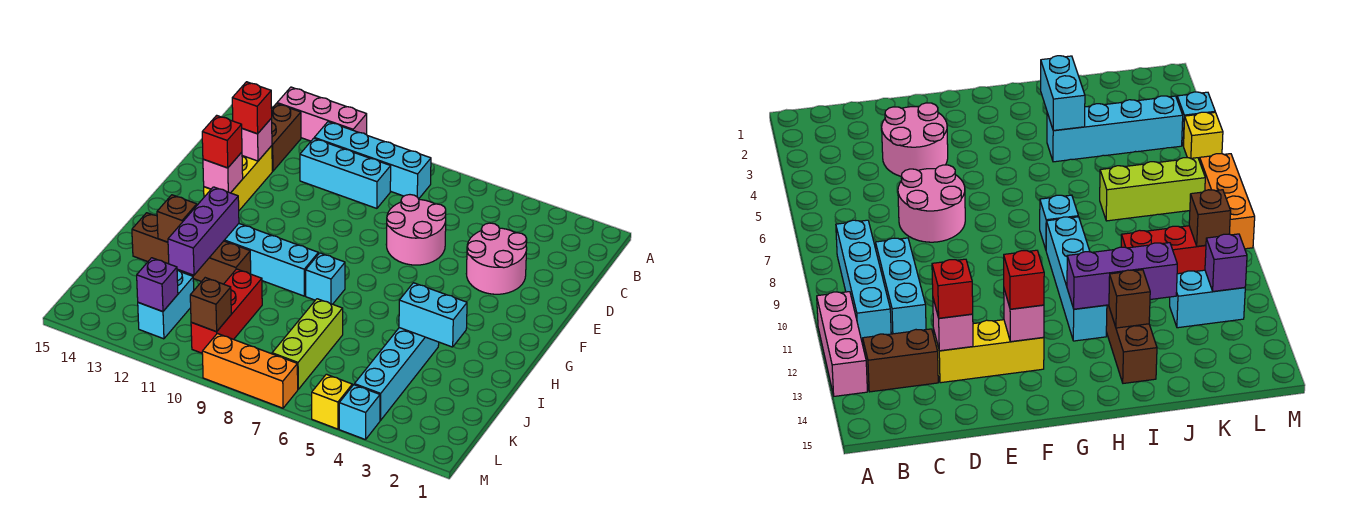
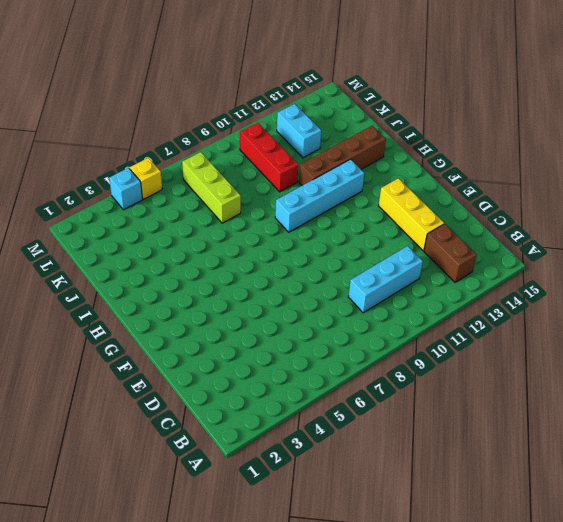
none -> pink brick A11:A13 level 1
none -> cyan brick B8:B11 level 1
none -> pink round brick D3:E4 level 1

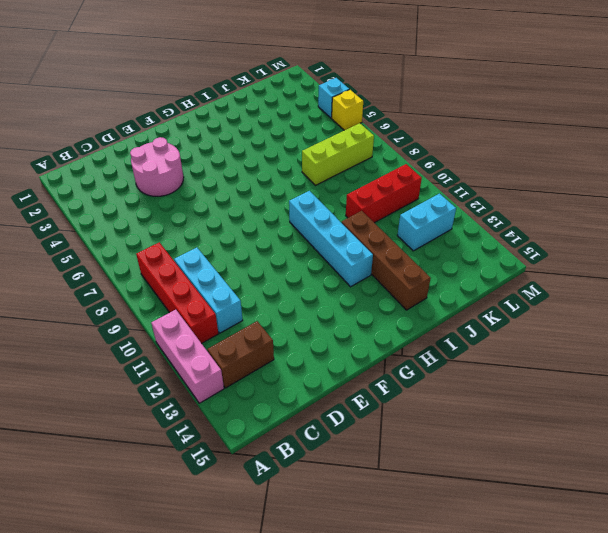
red brick B8:B11 level 1 -> cyan brick B8:B11 level 1
none -> pink round brick D6:E7 level 1
none -> yellow brick D13:F13 level 1
none -> cyan brick H8 level 1

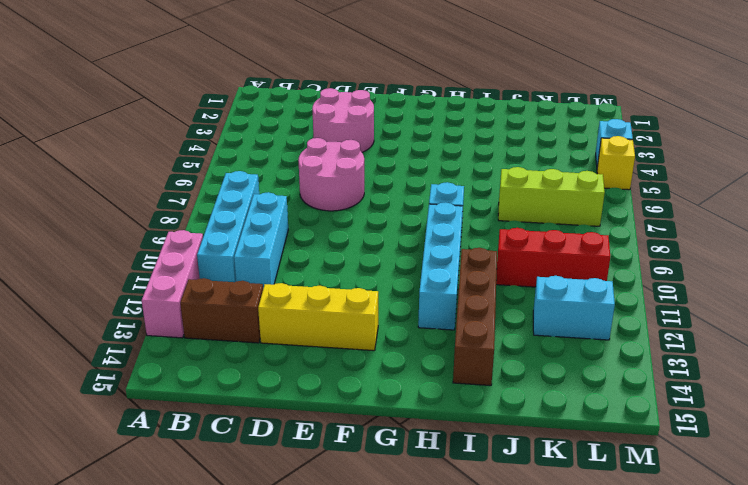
none -> cyan brick I4:L4 level 1
none -> orange brick M7:M9 level 1
none -> pink brick D13 level 2

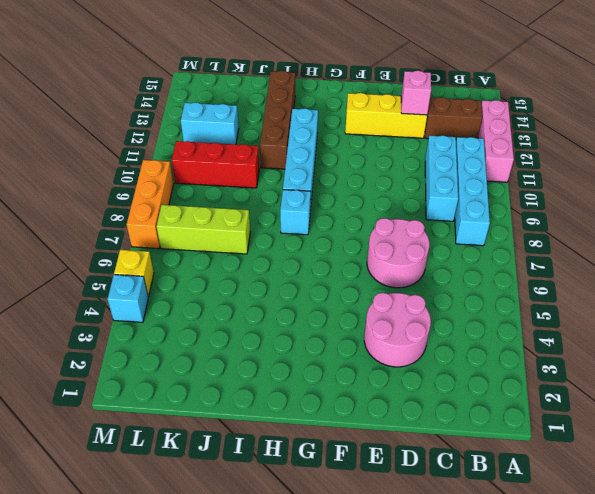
none -> cyan brick I4:L4 level 1
none -> pink brick F13 level 2
none -> purple brick H12:J12 level 2

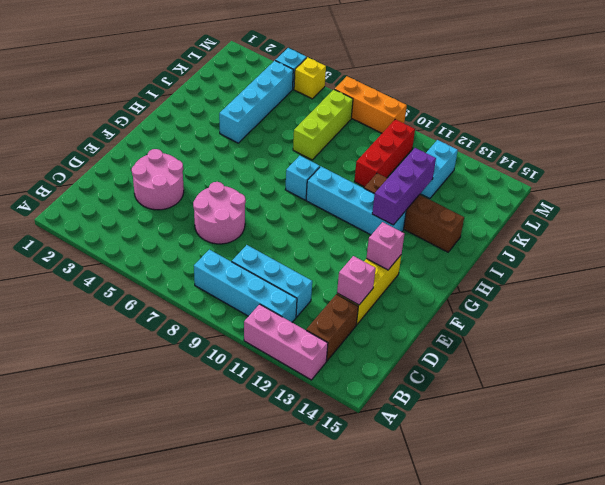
none -> cyan brick I3:I4 level 2
none -> brown brick I13 level 2
none -> brown brick L10 level 2

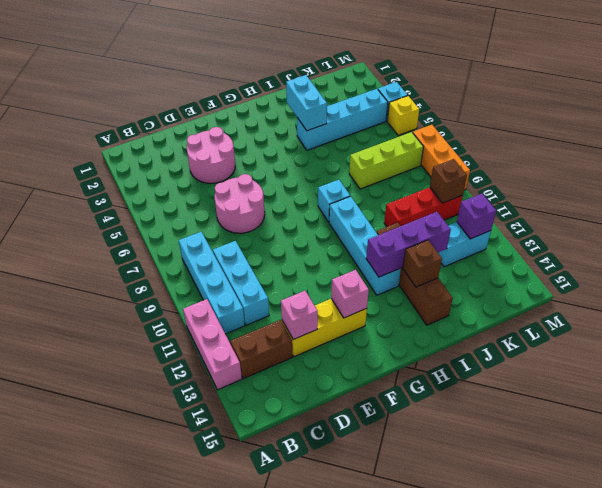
none -> red brick D13 level 3
none -> red brick F13 level 3

